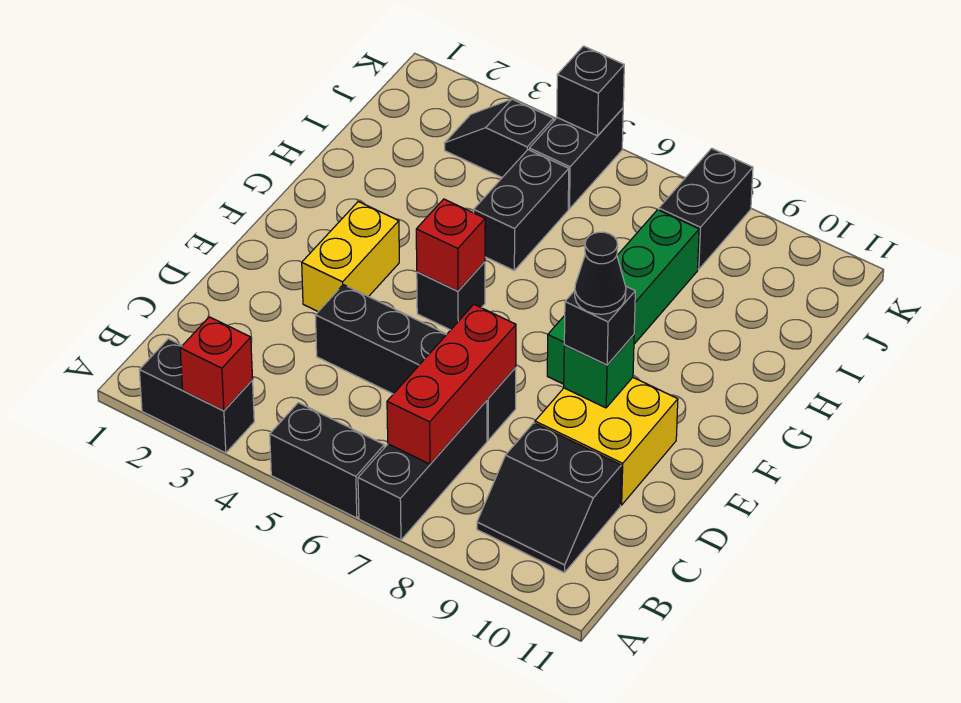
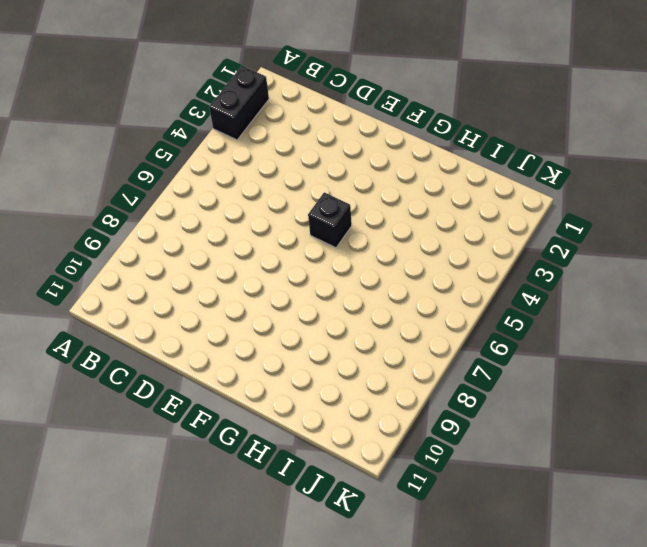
none -> black brick A5:A6 level 1
none -> black brick A7:C7 level 1
none -> black slope B9:C10 level 1 top C

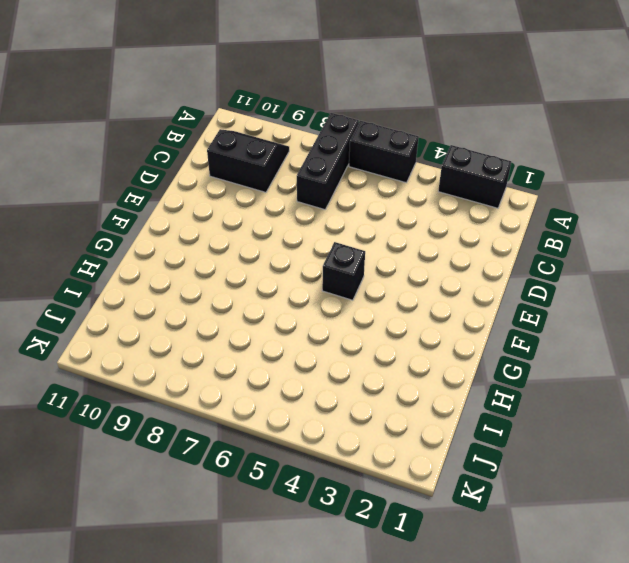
none -> black brick D4:D7 level 1
none -> yellow brick D9:E10 level 1
none -> yellow brick E3:F3 level 1

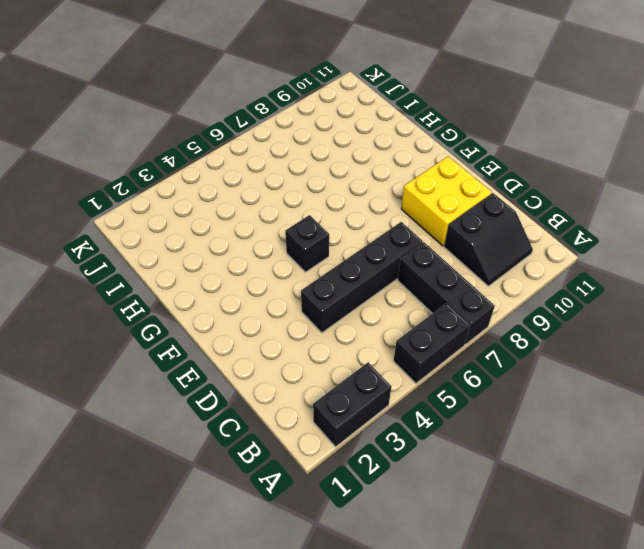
none -> yellow brick E3:F3 level 1
none -> green brick F8:I8 level 1
none -> black brick H5:I5 level 1

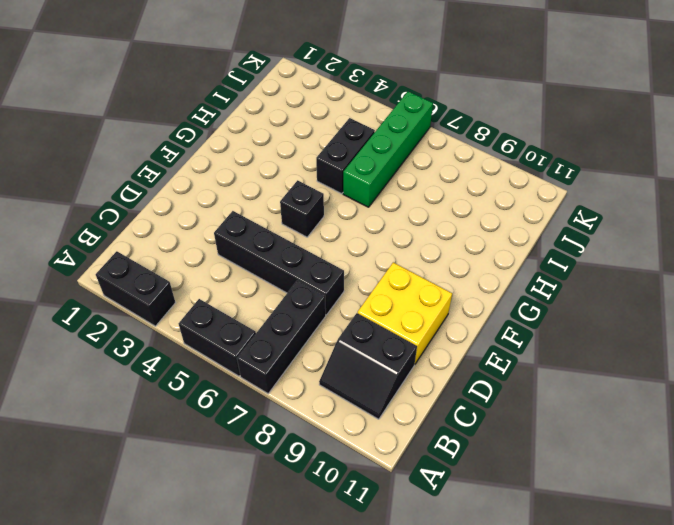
green brick H6:K6 level 1 -> green brick F8:I8 level 1
none -> yellow brick E3:F3 level 1
none -> black slope J3:J4 level 1 top 4
none -> black brick J5:K5 level 1

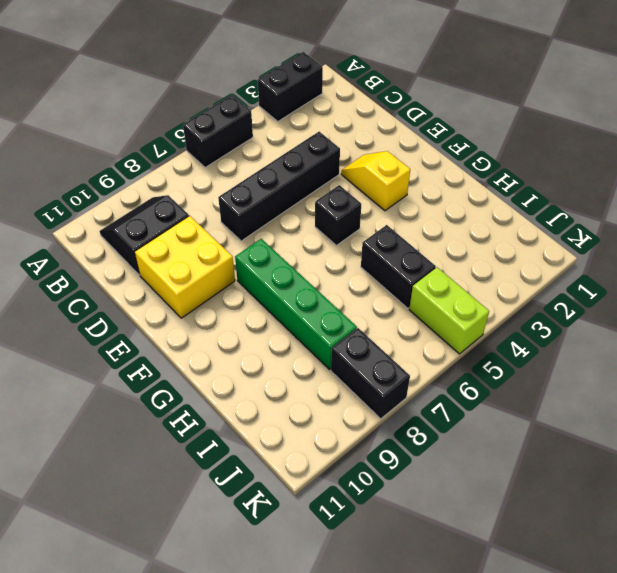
yellow slope E3:F3 level 1 top F -> yellow brick E3:F3 level 1
lime brick J5:K5 level 1 -> black brick J5:K5 level 1
none -> black brick A7:C7 level 1
none -> black slope J3:J4 level 1 top 4
none -> red brick A3 level 2

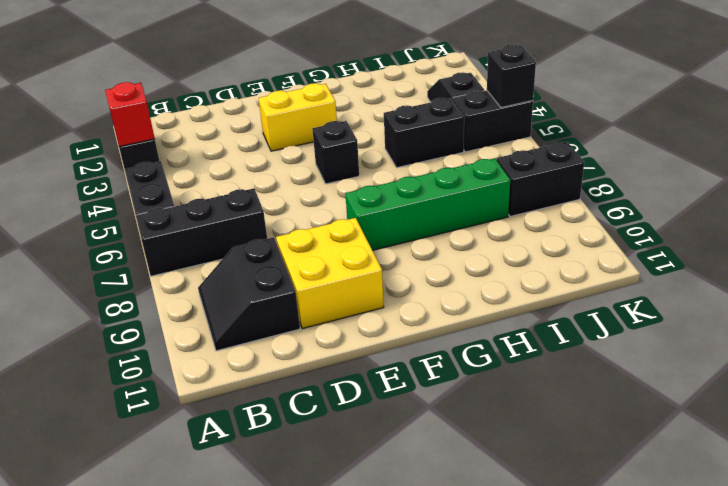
none -> black brick D4:D7 level 1
none -> red brick B7:D7 level 2
none -> green brick E9 level 2

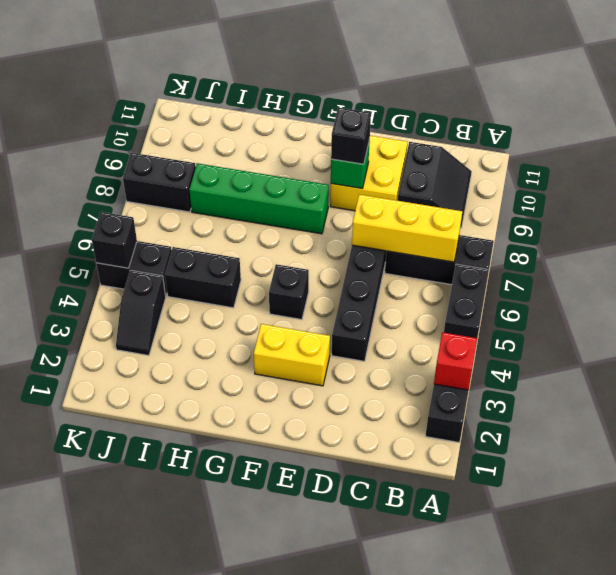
yellow brick B7:D7 level 2 -> red brick B7:D7 level 2
none -> red brick F5 level 2
none -> black cone E9 level 4

